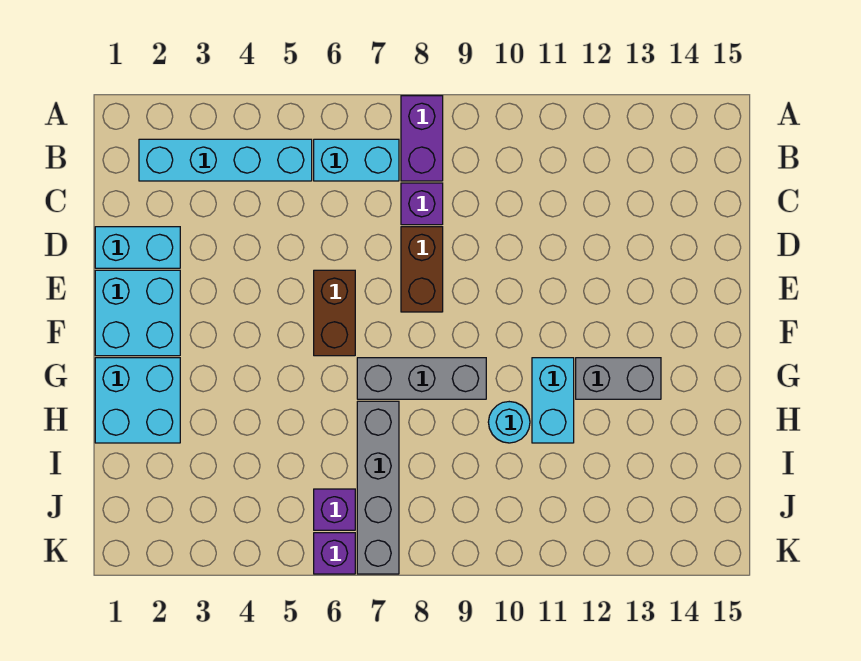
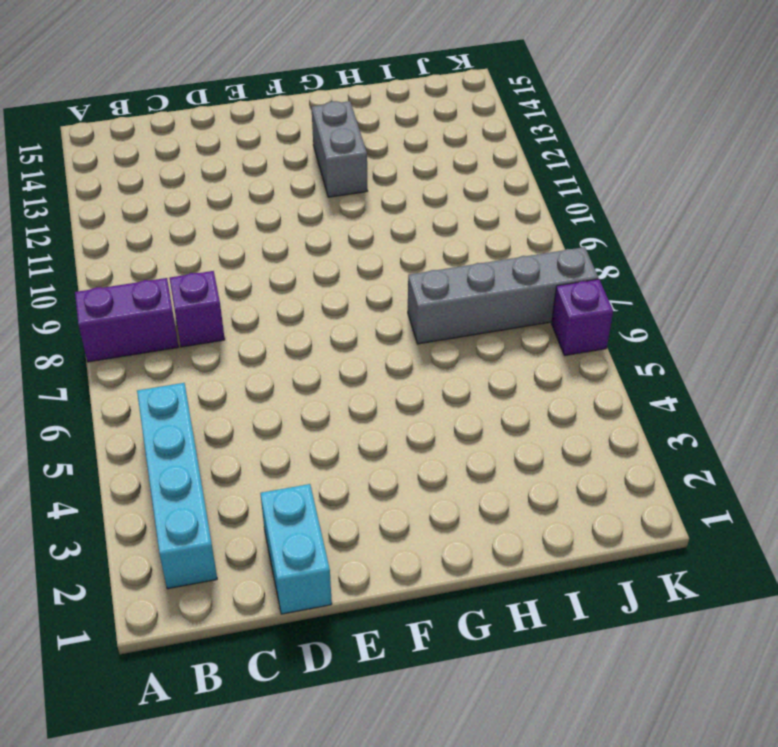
none -> cyan brick B6:B7 level 1
none -> brown brick D8:E8 level 1
none -> cyan brick E1:F2 level 1

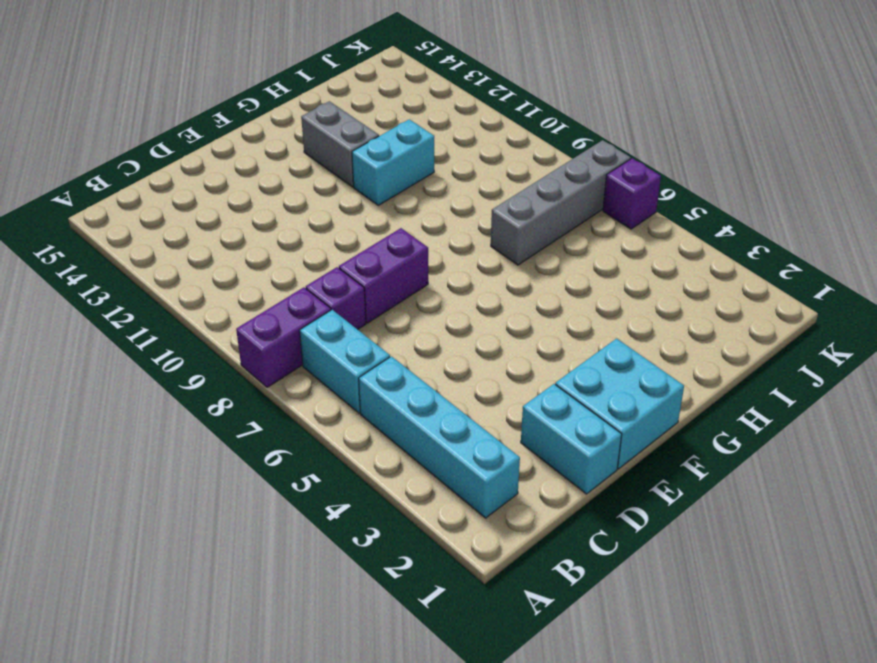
purple brick D8:E8 level 1 -> brown brick D8:E8 level 1
none -> brown brick E6:F6 level 1
none -> cyan brick G1:H2 level 1
none -> grey brick G7:G9 level 1

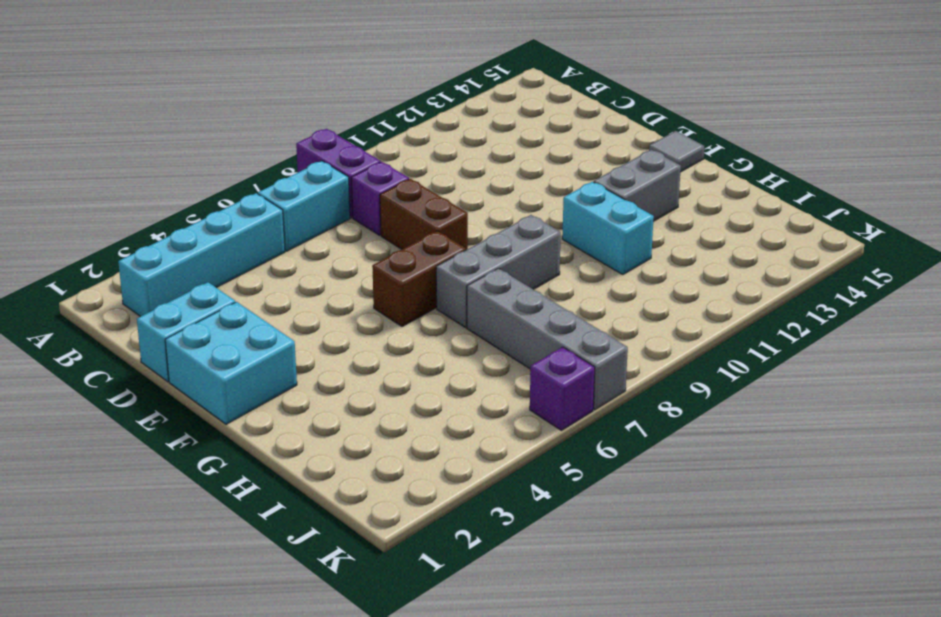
brown brick F6:F7 level 1 -> brown brick E6:F6 level 1
grey tile F15 level 1 -> none
none -> cyan brick G1:H2 level 1
none -> cyan round brick H10 level 1
none -> purple brick J6 level 1

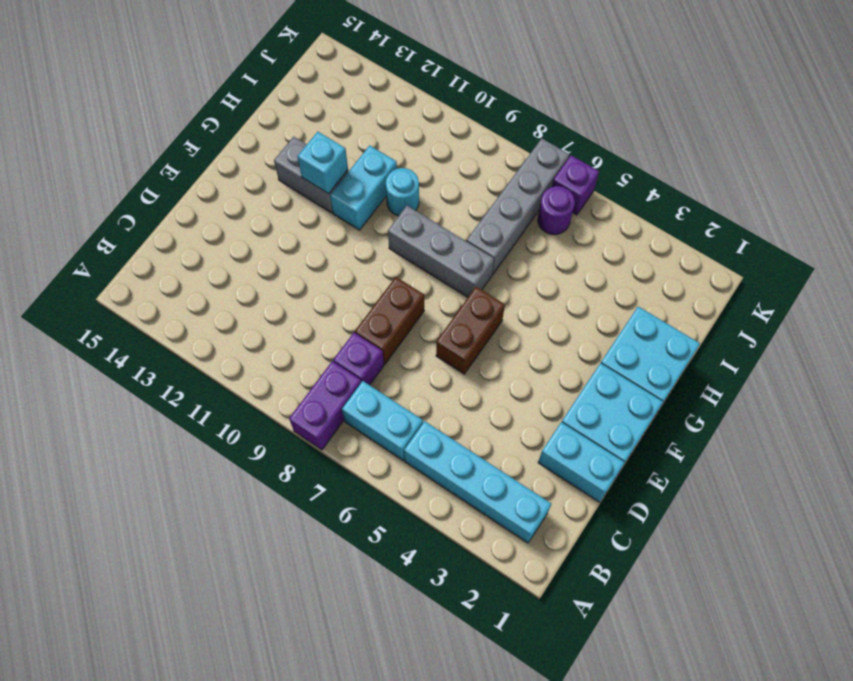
cyan brick G12 level 2 -> none
purple round brick J6 level 1 -> purple brick J6 level 1

